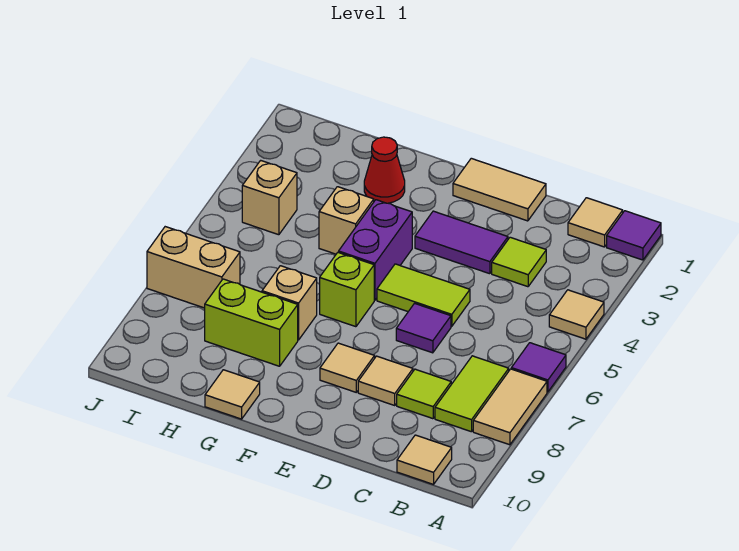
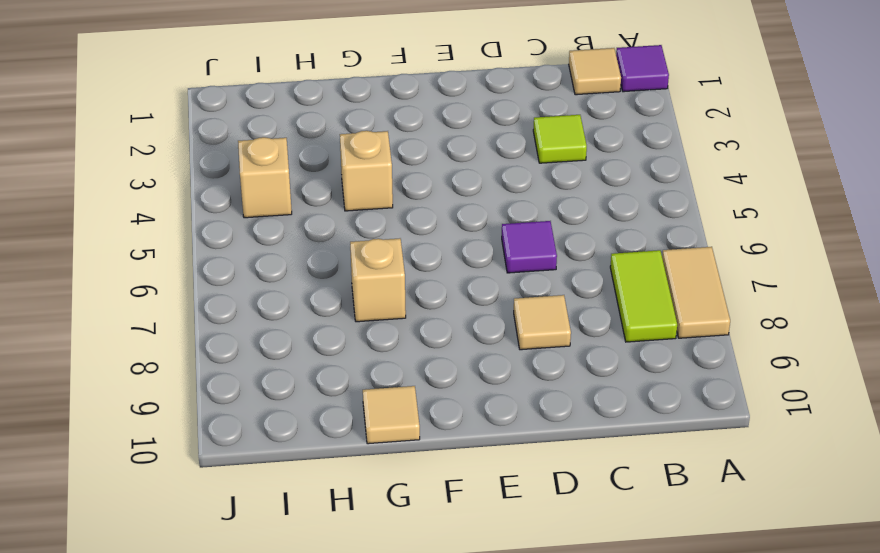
none -> tan tile A4 level 1
none -> purple tile A6 level 1
none -> tan tile B10 level 1

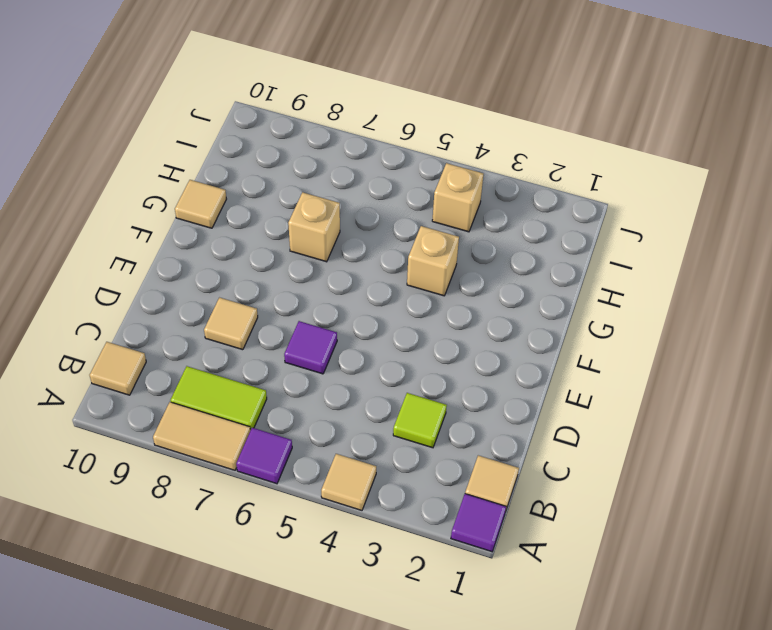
none -> lime tile C8 level 1
none -> tan tile D1:E1 level 1
none -> purple tile D3:E3 level 1

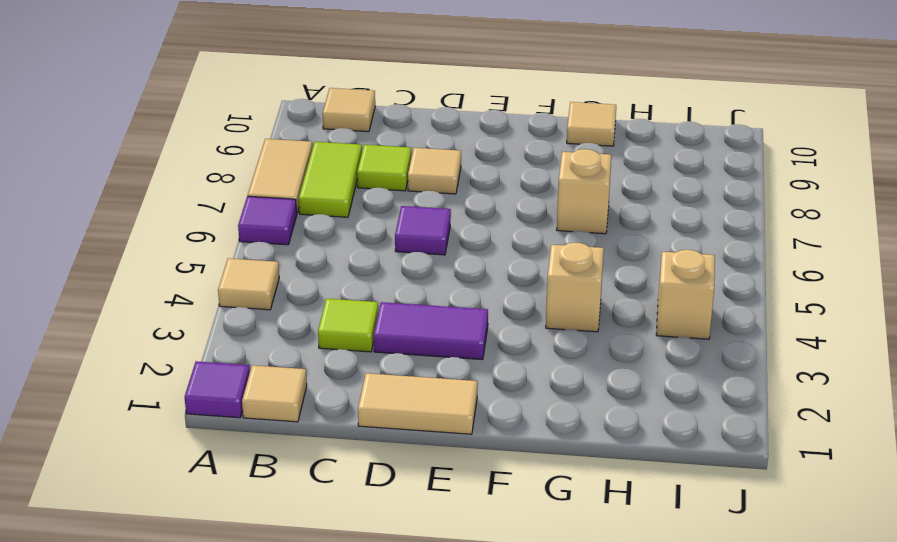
none -> lime tile D5:E5 level 1
none -> tan tile E8 level 1
none -> purple brick F4:F5 level 1

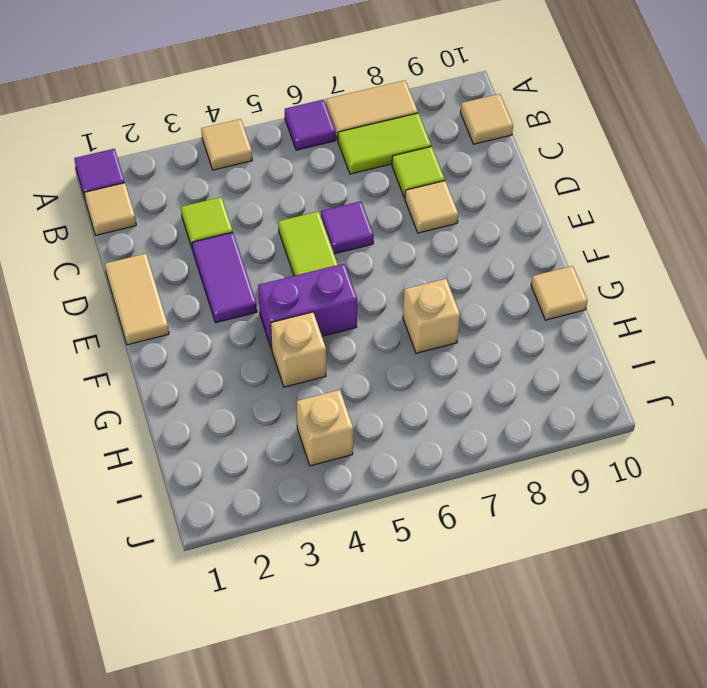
none -> tan tile E8 level 1
none -> lime brick F6 level 1
none -> red cone G2 level 1

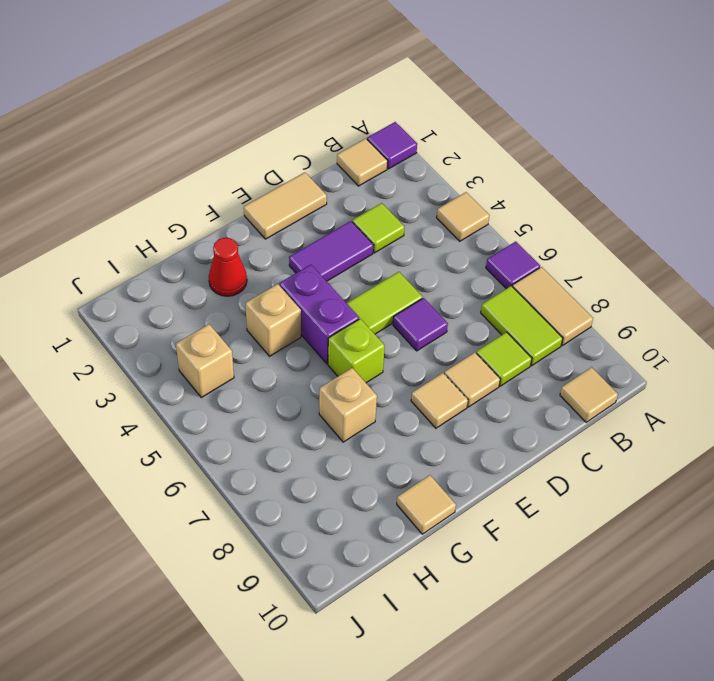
none -> lime brick G8:H8 level 1
none -> tan brick I7:J7 level 1

